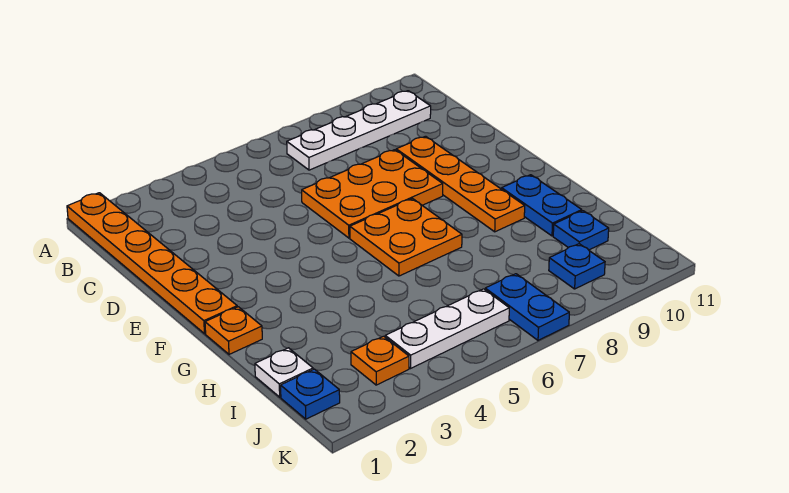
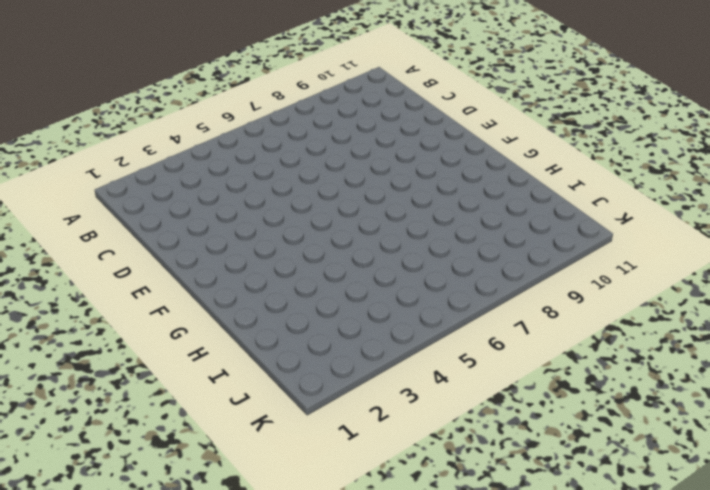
none -> orange plate A1:F1 level 1
none -> white plate B7:B10 level 1
none -> orange plate D6:E8 level 1

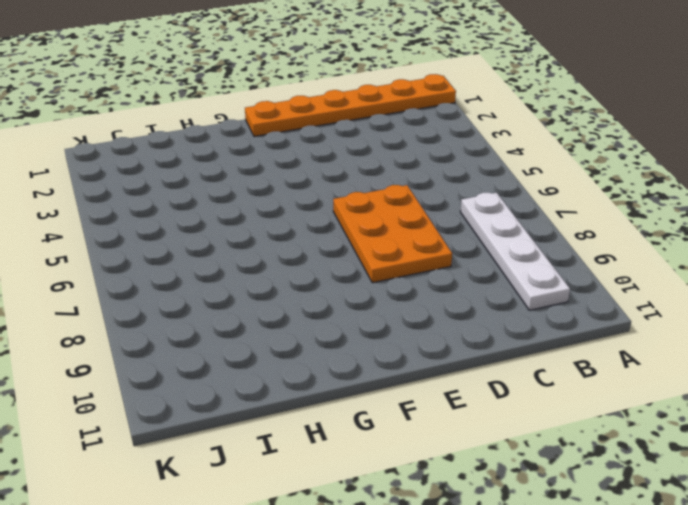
none -> orange plate D9:G9 level 1
none -> orange plate F6:G7 level 1
none -> orange plate G1 level 1

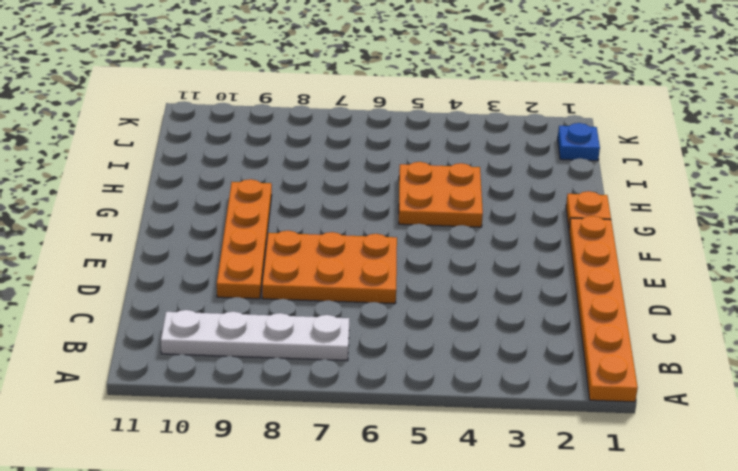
orange plate G4:H5 level 1 -> orange plate F6:G7 level 1
none -> blue plate G10:H10 level 1
none -> white plate I1 level 1
none -> blue plate I10 level 1

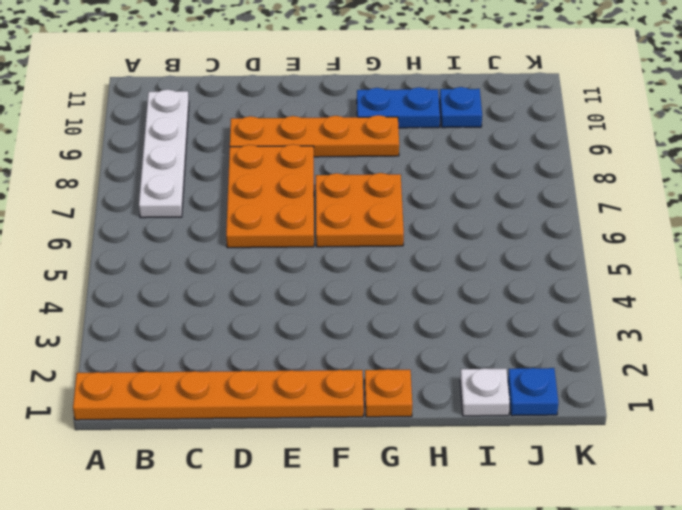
none -> orange plate J3 level 1
none -> white plate J4:J6 level 1
none -> blue plate J7:K7 level 1

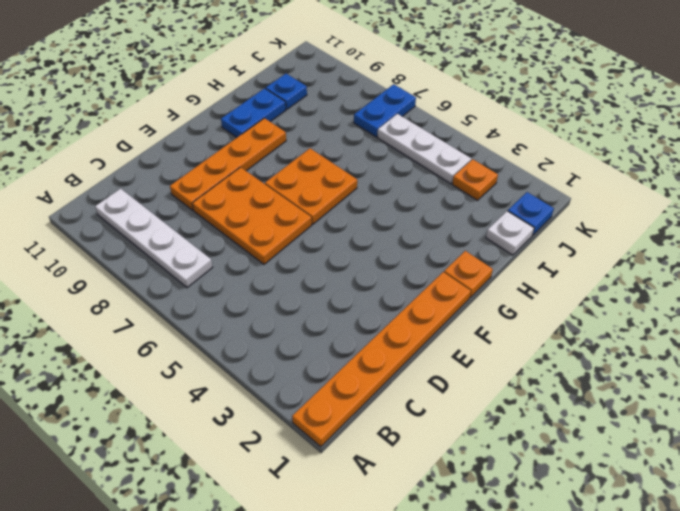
none -> blue plate J9 level 1

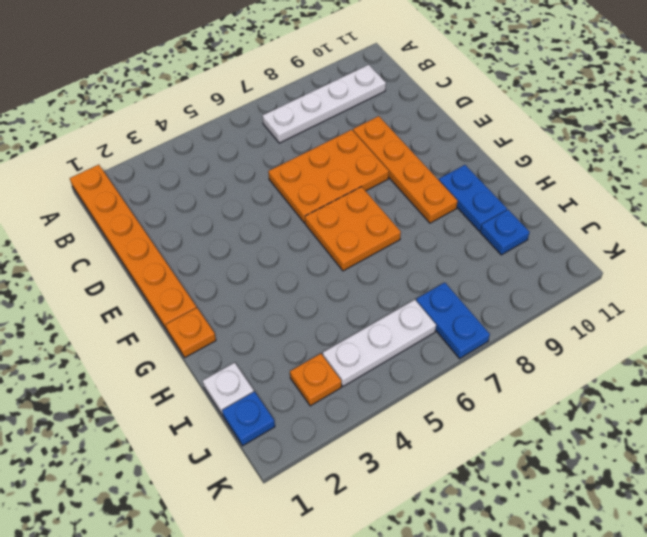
none -> blue plate J9 level 1

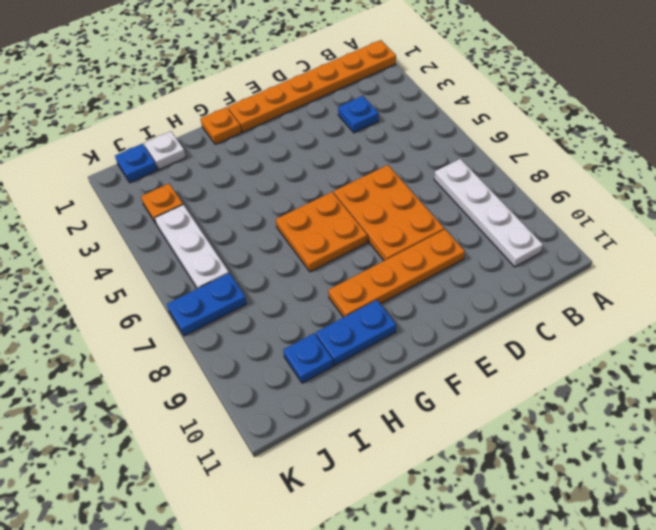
blue plate C3 level 1 -> blue plate J9 level 1

